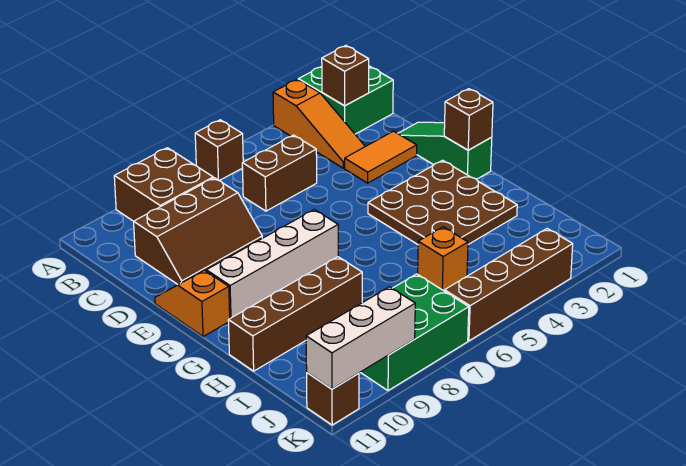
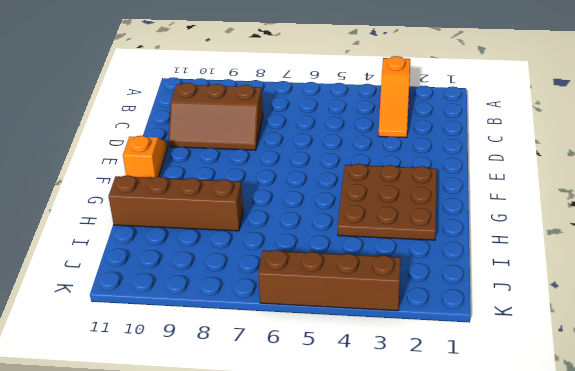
none -> green brick A1:B2 level 1
none -> brown brick A6 level 1
none -> brown brick A8:B9 level 1

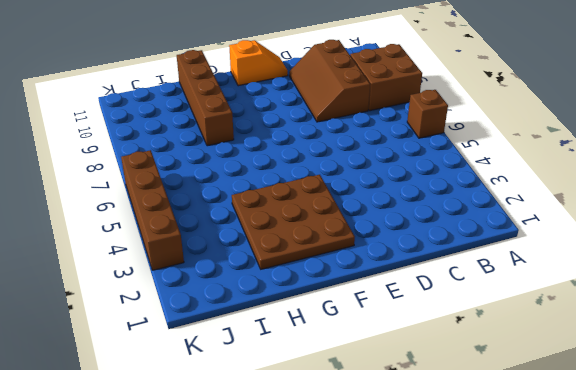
none -> green brick A1:B2 level 1
none -> orange slope A3:C3 level 1 top A
none -> brown brick C5:C6 level 1

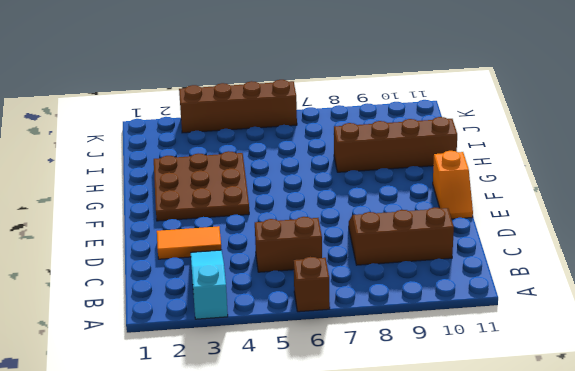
cyan slope A3:C3 level 1 top A -> orange slope A3:C3 level 1 top A
none -> green brick A1:B2 level 1
none -> brown brick A8:B9 level 1
none -> green slope D1:F1 level 1 top F

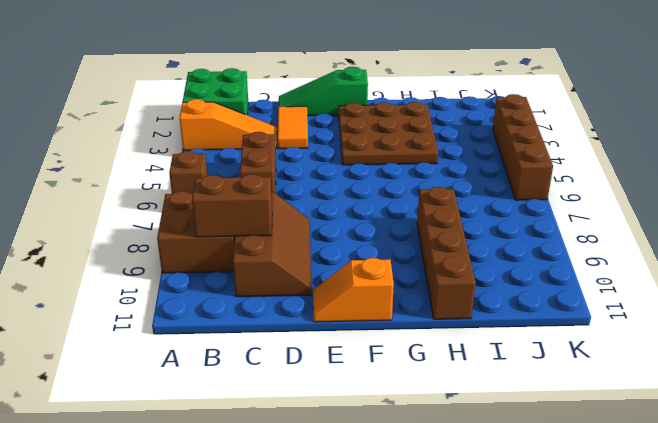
brown brick B9:C9 level 2 -> none
none -> white brick F7:F10 level 1
none -> orange brick I5 level 1
none -> green brick J7:K9 level 1

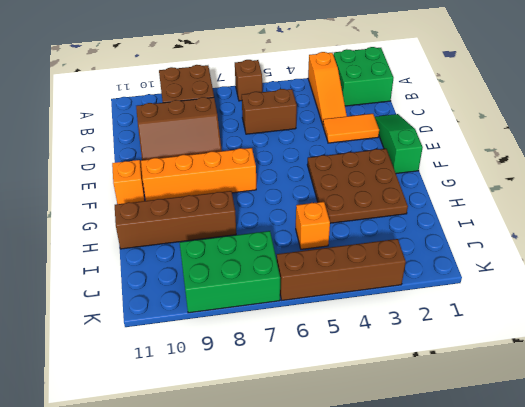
orange brick F7:F10 level 1 -> white brick F7:F10 level 1
none -> brown brick K11 level 1
none -> brown brick B2 level 2
none -> brown brick F1 level 2

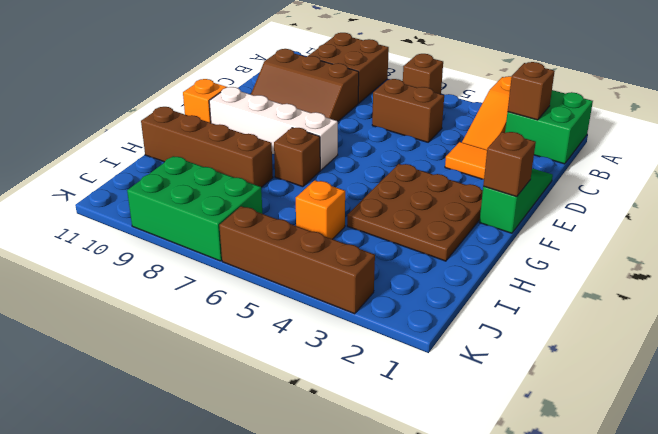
brown brick G7 level 1 -> brown brick K11 level 1
none -> white brick K9:K11 level 2

